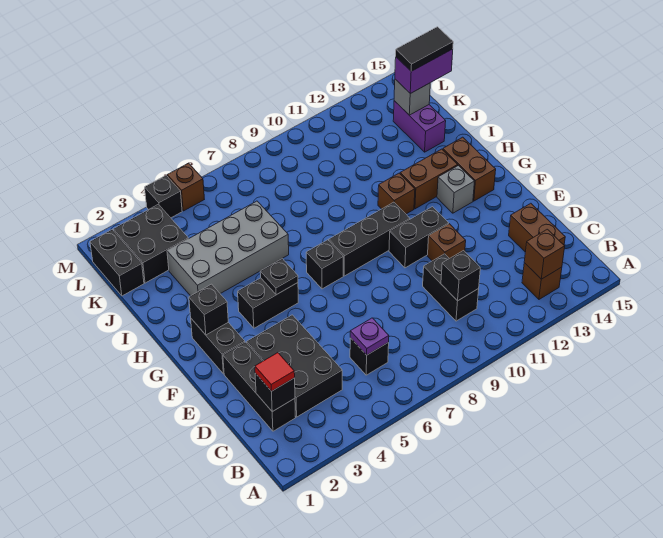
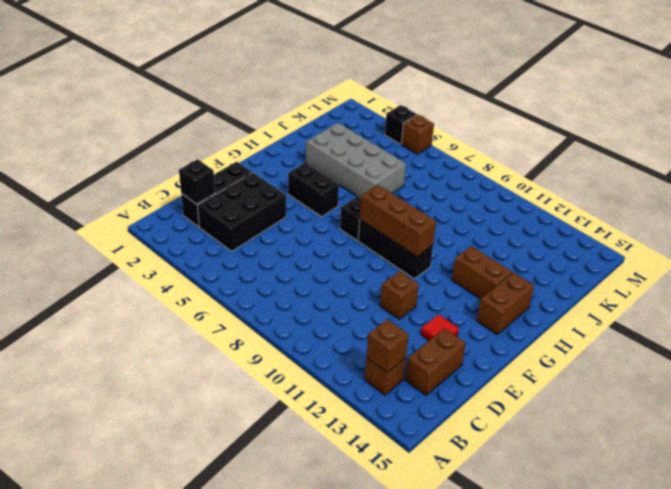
red tile E13 level 1 -> red tile C2 level 3
brown brick G8:G10 level 2 -> none
none -> black brick C6 level 1
none -> black brick C10:D10 level 1
none -> black brick F2:G2 level 1
none -> black brick F10:F11 level 1

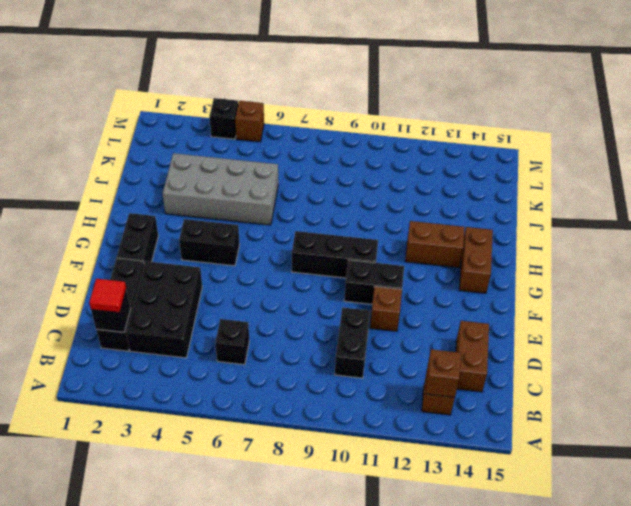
none -> black brick G7 level 1
none -> grey brick G13 level 1
none -> brown brick H11 level 1
none -> purple brick J14:K14 level 1

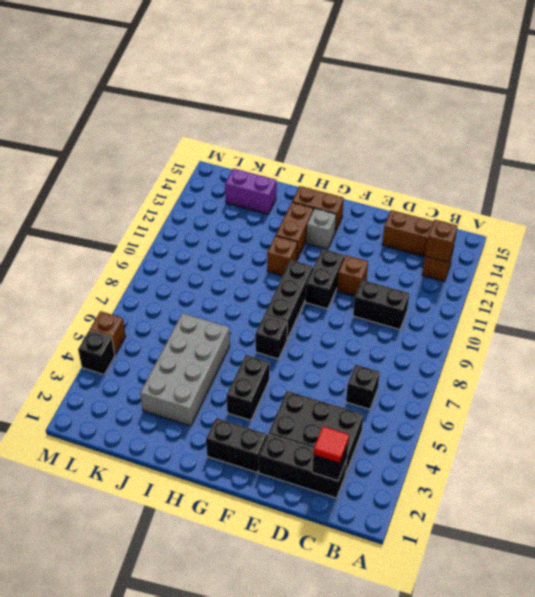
none -> black brick K1:L1 level 1
none -> black brick K2:L3 level 1
none -> purple plate C6 level 2
none -> black brick C10 level 2

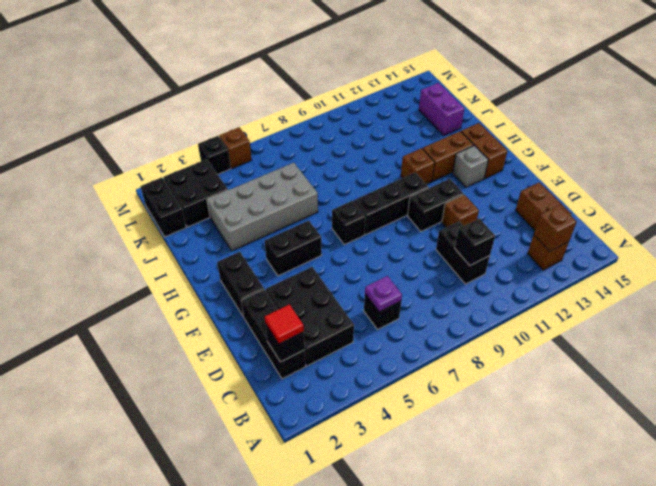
none -> black brick G2 level 2
none -> black plate G5 level 2
none -> grey brick K14 level 2
none -> purple brick K14:K15 level 3

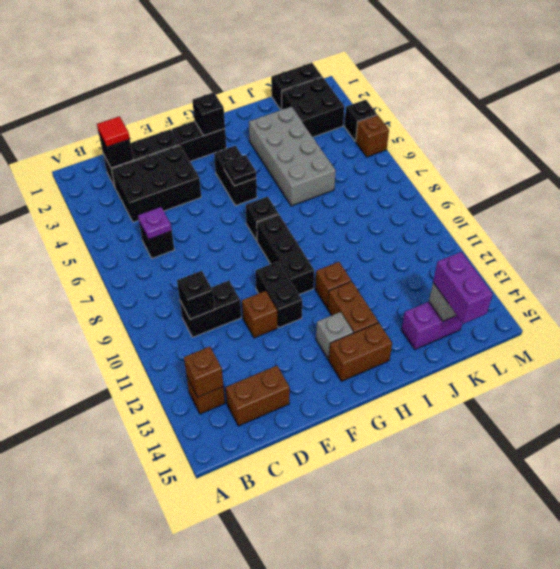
none -> black tile K14:K15 level 4

